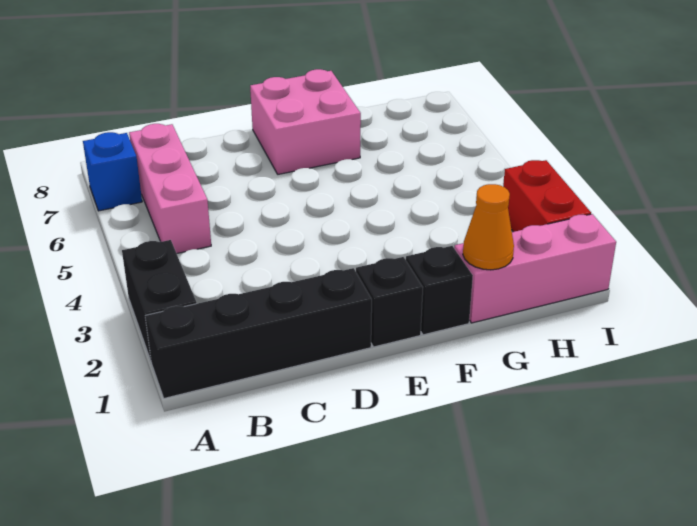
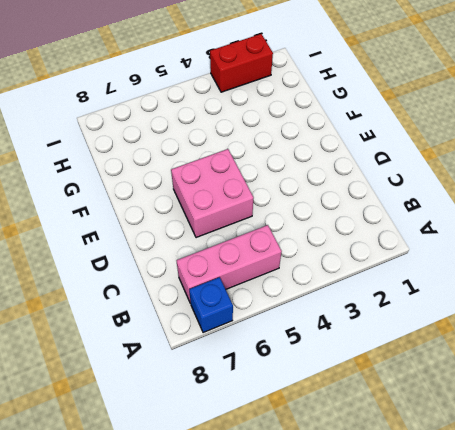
pink brick D5:E6 level 1 -> pink brick E7:F8 level 1
none -> black brick A1:D1 level 1
none -> black brick A2:A3 level 1

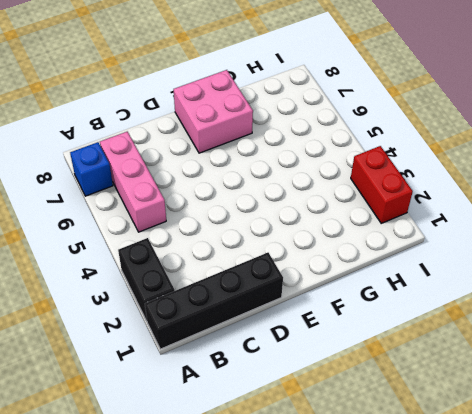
none -> black brick E1 level 1
none -> black brick F1 level 1

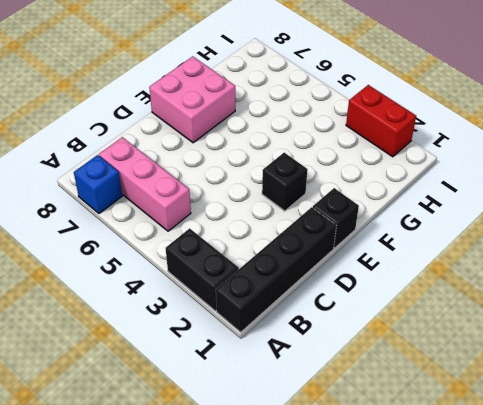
black brick E3 level 1 -> black brick F1 level 1
none -> pink brick G1:I1 level 1
none -> orange cone G1 level 2

